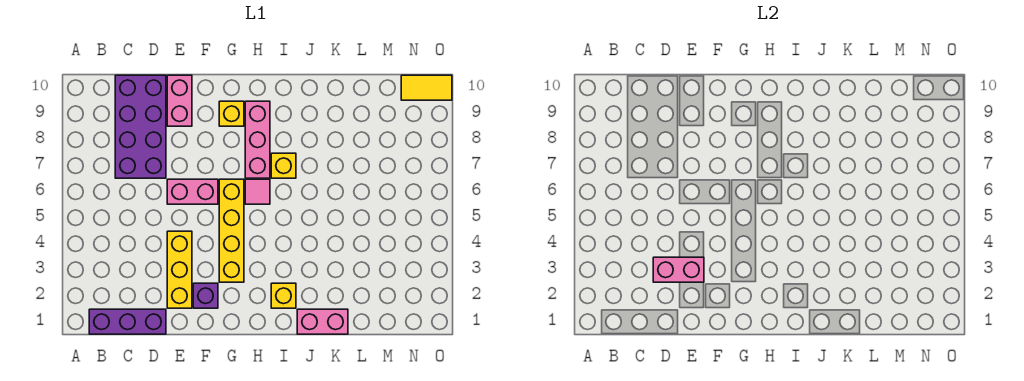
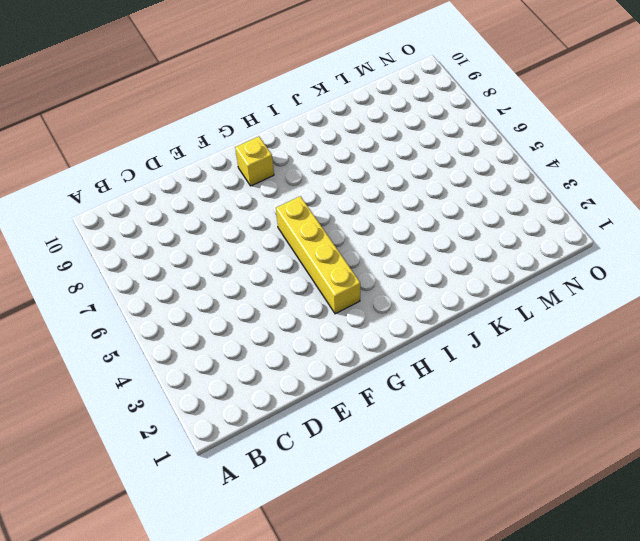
none -> purple brick B1:D1 level 1
none -> purple brick C7:D10 level 1
none -> yellow brick E2:E4 level 1

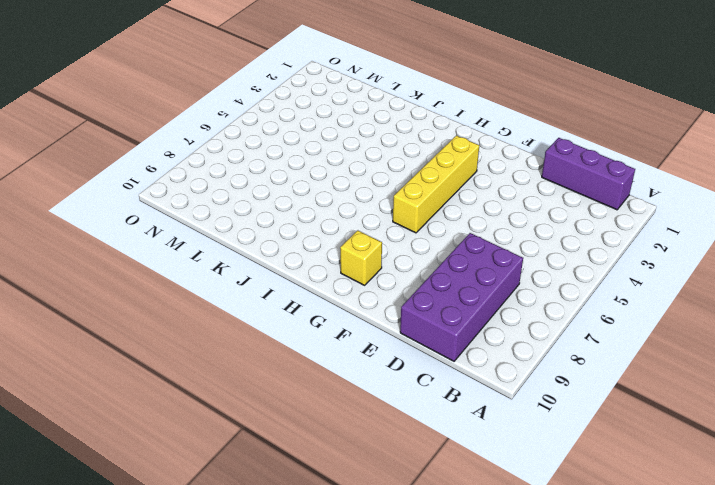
none -> yellow brick E2:E4 level 1
none -> pink brick E6:F6 level 1
none -> pink brick E9:E10 level 1

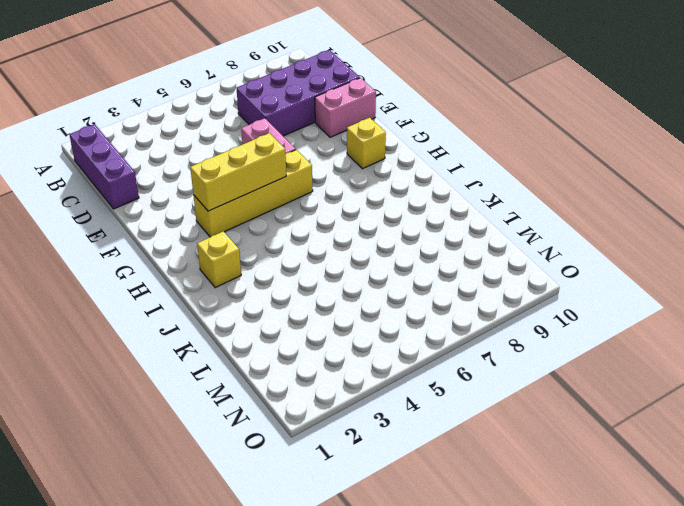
yellow brick G3:G5 level 2 -> yellow brick E2:E4 level 1
none -> purple brick F2 level 1
none -> pink tile H6 level 1
none -> pink brick H7:H9 level 1

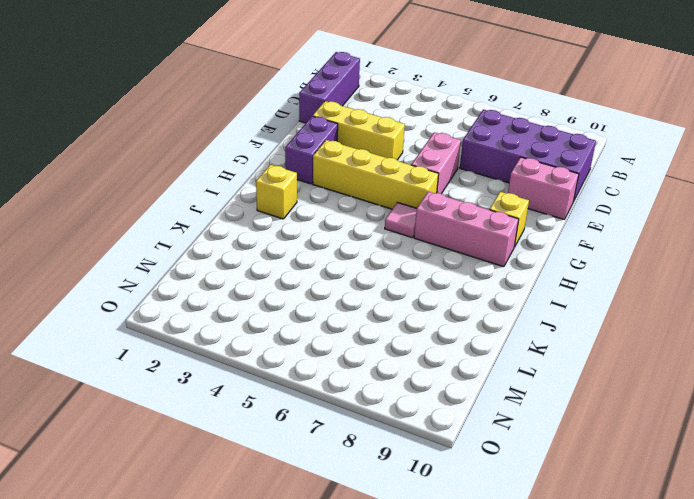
purple brick F2:G2 level 1 -> purple brick F2 level 1
none -> yellow brick I7 level 1
none -> pink brick J1:K1 level 1
none -> yellow tile N10:O10 level 1

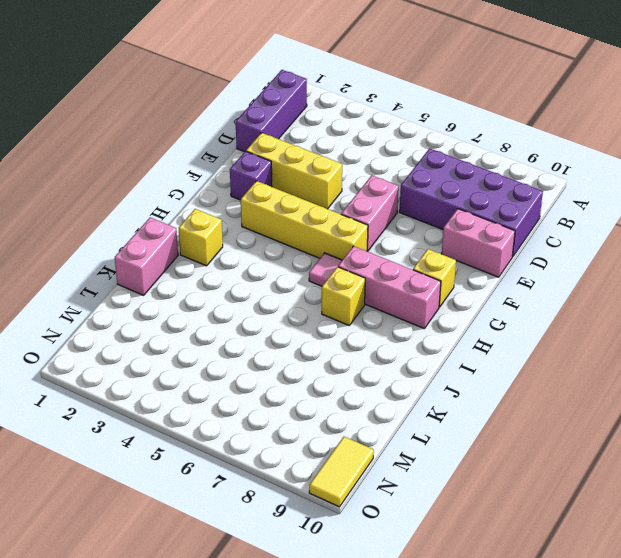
none -> pink brick D3:E3 level 2

